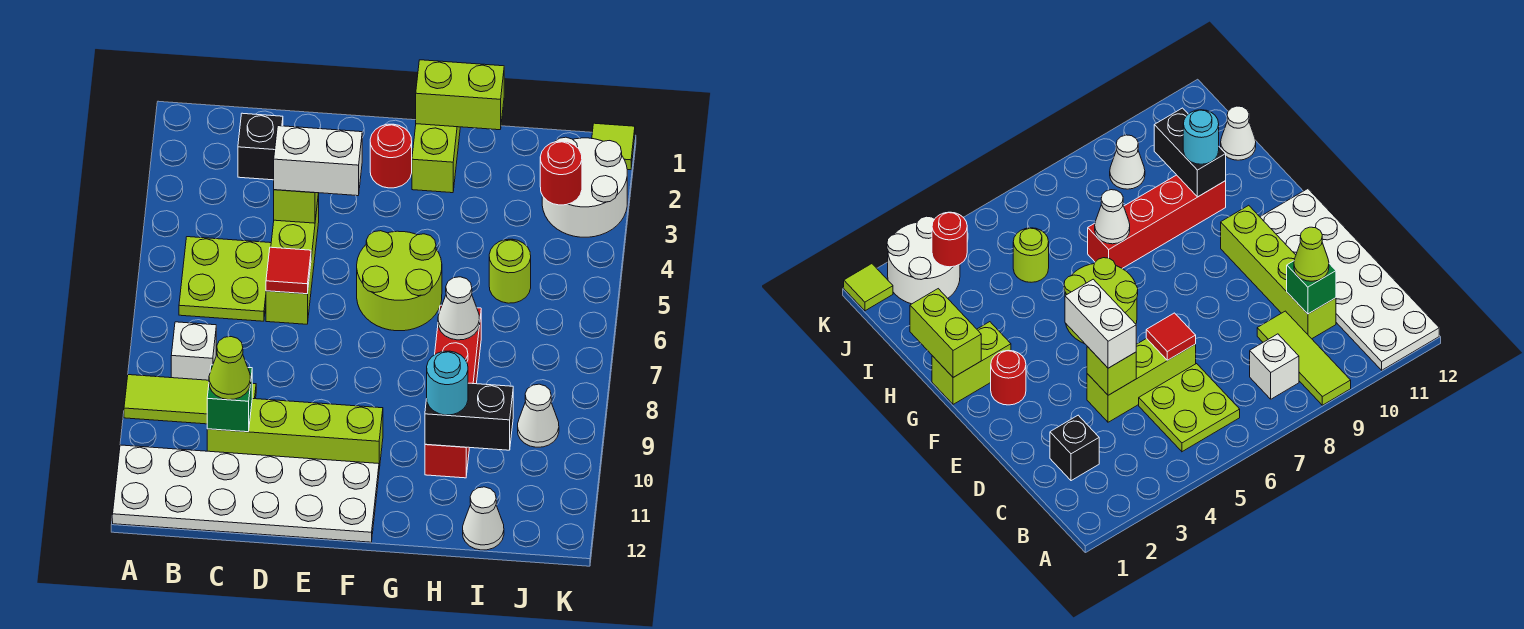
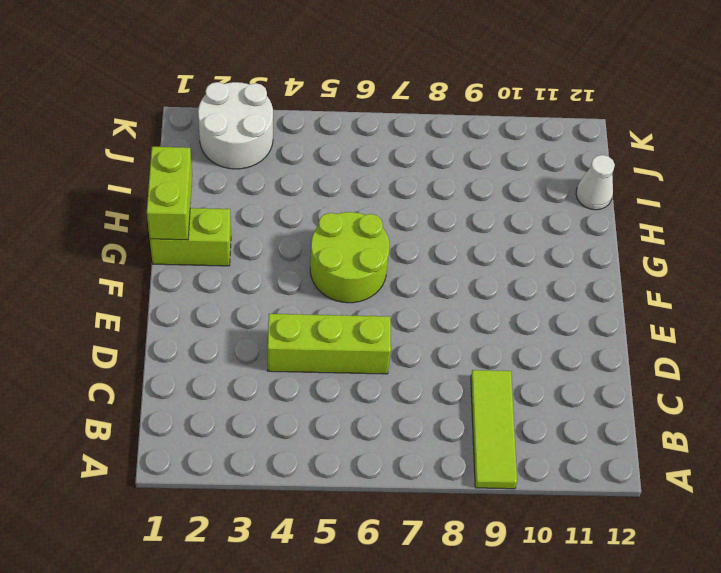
none -> white plate A11:F12 level 1
none -> lime plate B5:C6 level 1
none -> white brick B8 level 1

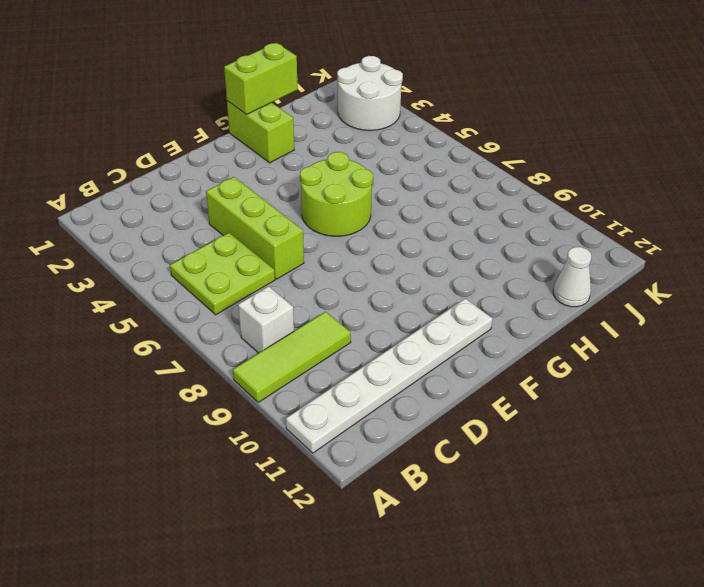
white plate A11:F11 level 1 -> white plate A11:F12 level 1
none -> black brick C2 level 1
none -> lime brick C10:F10 level 1
none -> red round brick F2 level 1

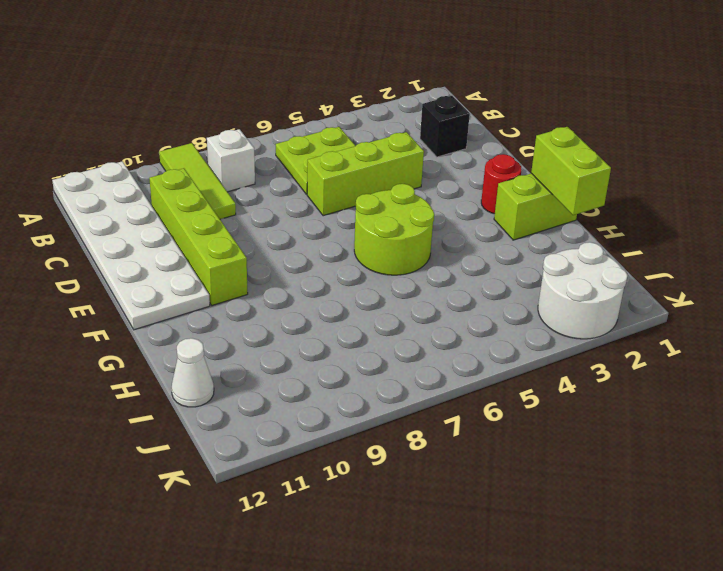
none -> red brick H7:H10 level 1
none -> lime round brick I5 level 1
none -> white cone J9 level 1

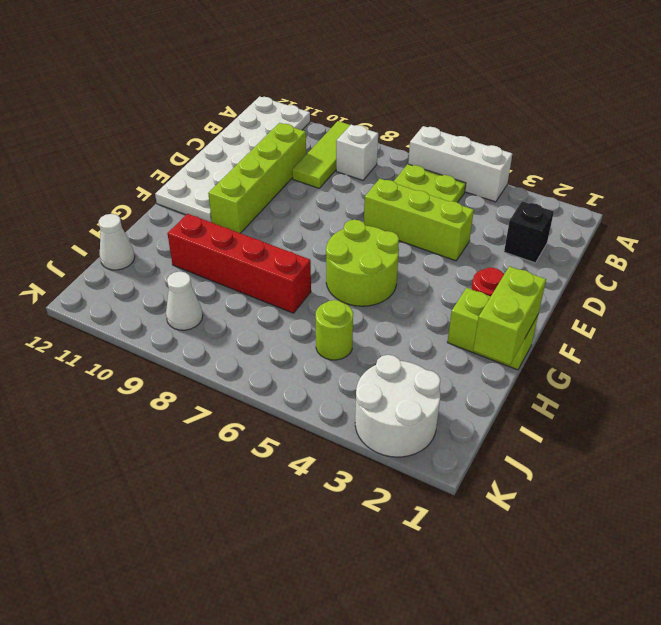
white brick A4:A6 level 1 -> none
none -> lime tile K1 level 1
none -> green brick C10 level 2
none -> lime brick D4 level 2

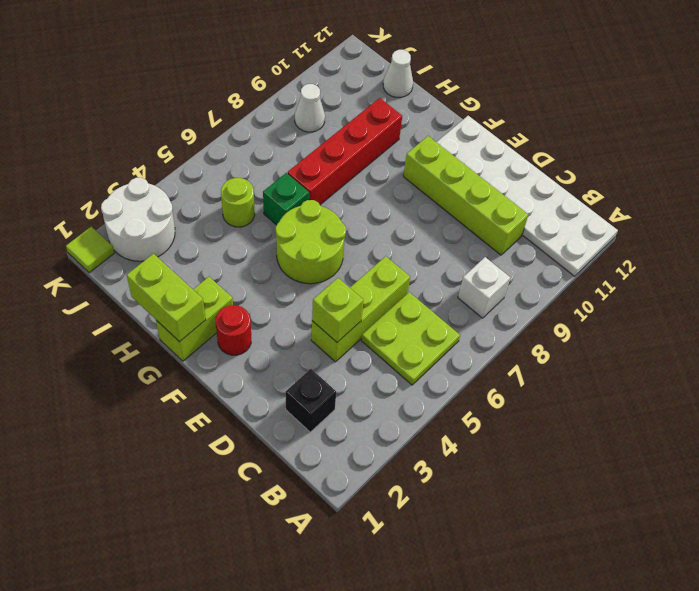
green brick H6 level 1 -> green brick C10 level 2
none -> lime tile A9:C9 level 1
none -> red tile D6 level 2
none -> white cone H7 level 2

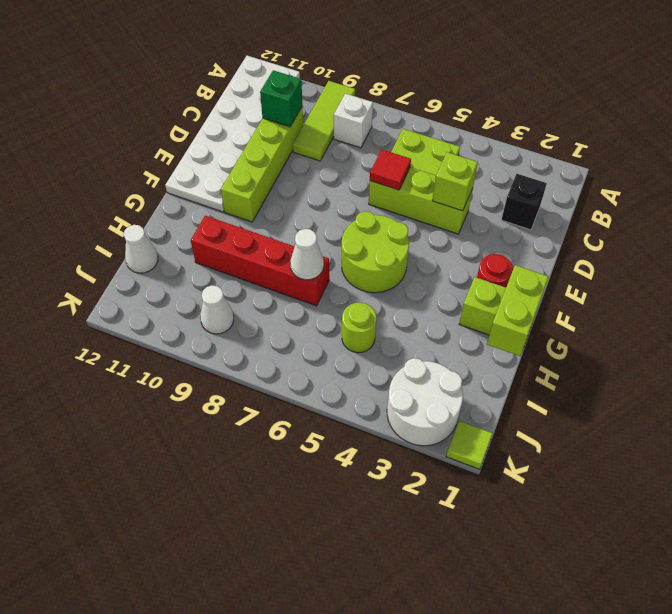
none -> black brick H10:I10 level 2
none -> red round brick J3 level 2
none -> lime cone C10 level 3

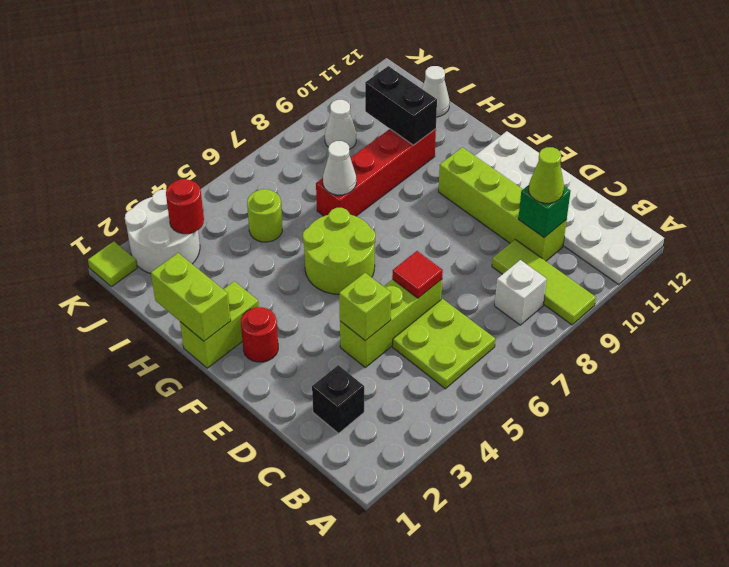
none -> white brick D4:E4 level 3
none -> cyan round brick H10 level 3

